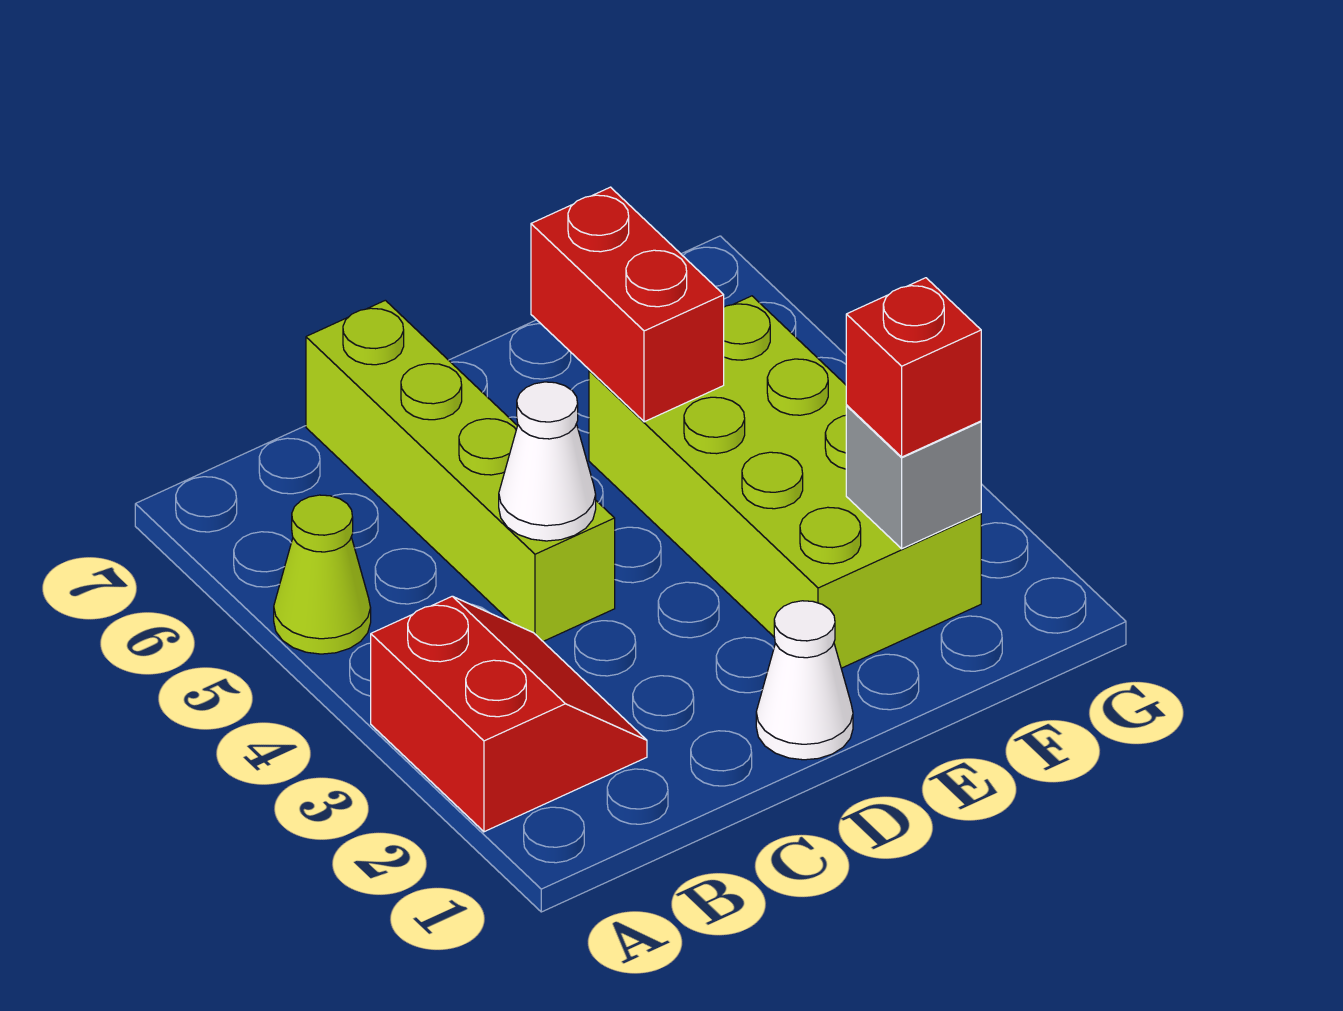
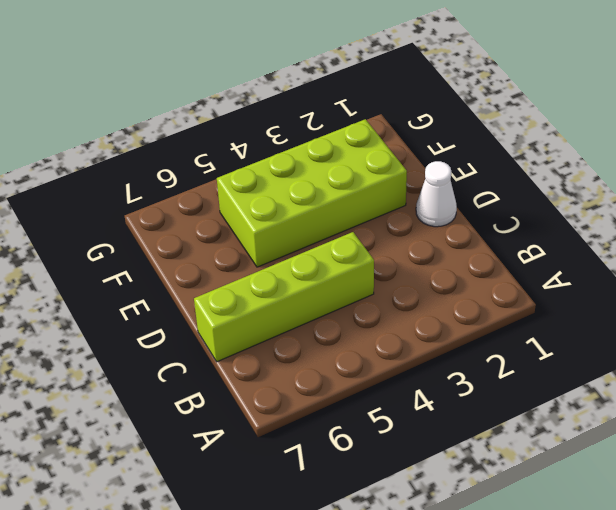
none -> red slope A2:B3 level 1 top A
none -> lime cone A5 level 1

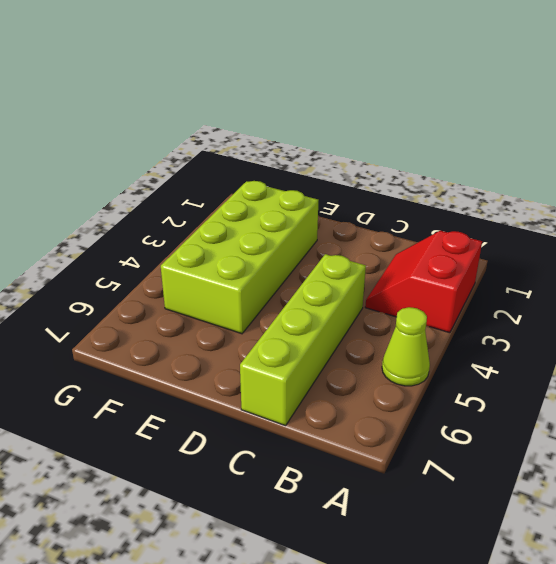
none -> white cone D1 level 1
none -> white cone C4 level 2

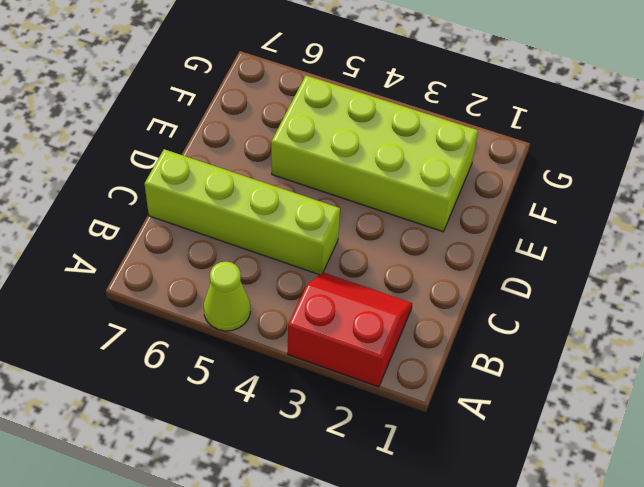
none -> white cone D1 level 1
none -> white cone C4 level 2

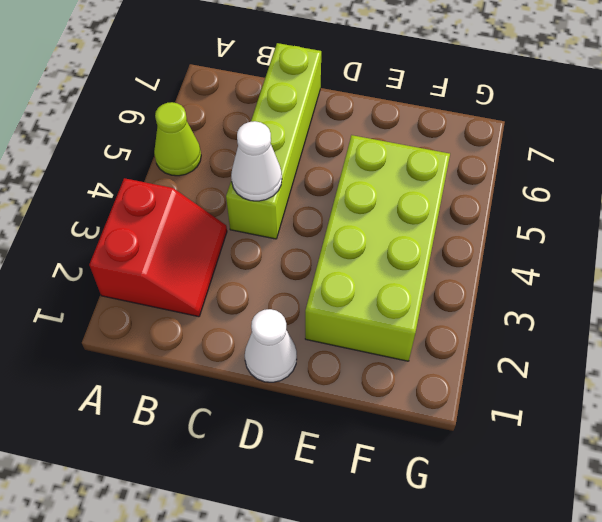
none -> red brick E5:E6 level 2
none -> grey brick F2 level 2

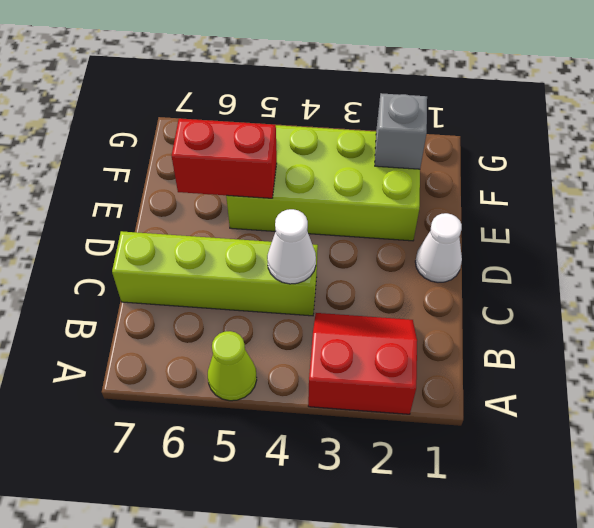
none -> red brick F2 level 3

